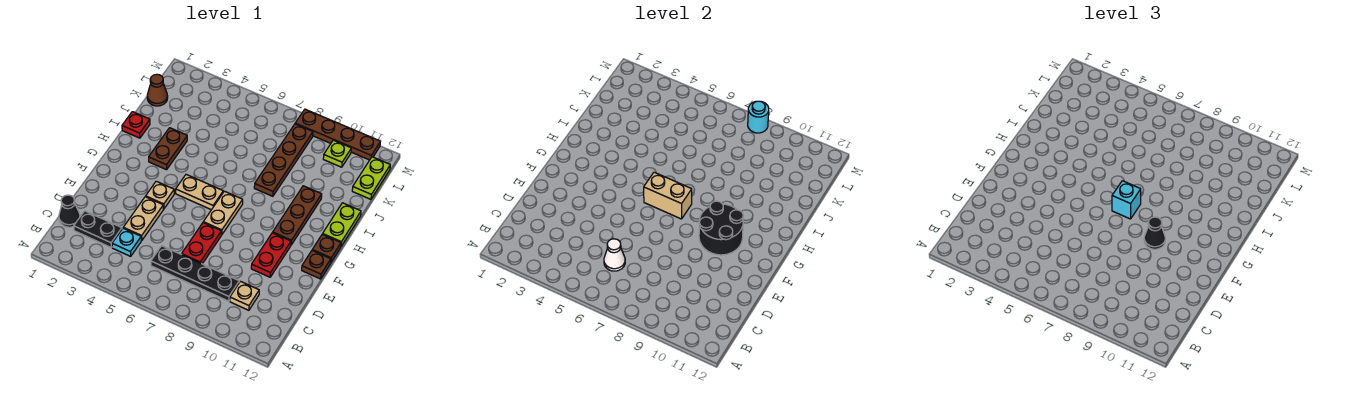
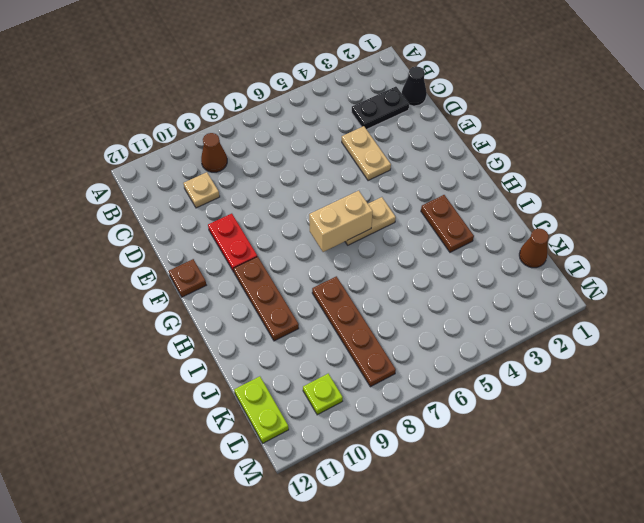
brown cone B9 level 1 -> none
none -> cyan plate C4 level 1
none -> black plate C6:C9 level 1
none -> red plate D7:E7 level 1

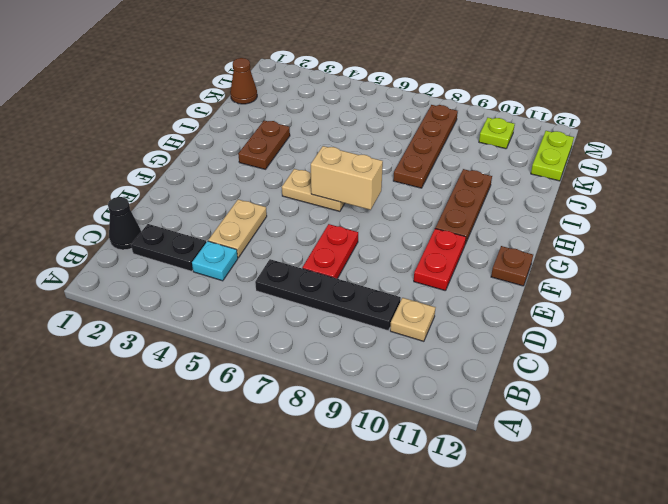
none -> tan plate F4 level 1
none -> tan plate F7:G7 level 1
none -> brown plate G12 level 1

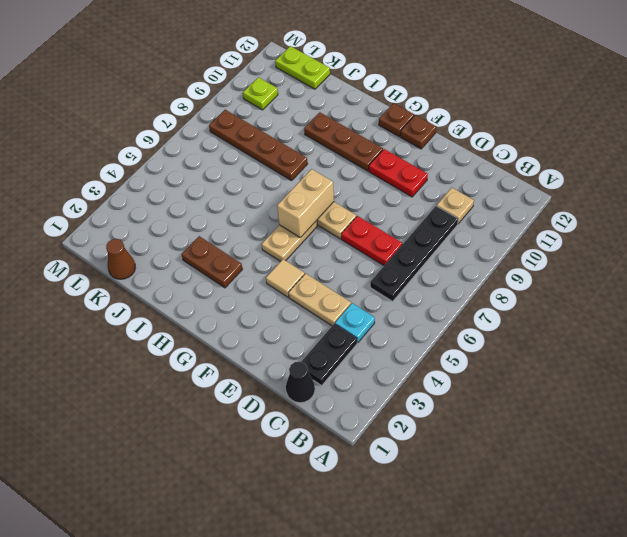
tan tile F4 level 1 -> tan plate F4 level 1
none -> lime plate H12:I12 level 1
none -> red plate I1 level 1
none -> brown plate M8:M11 level 1

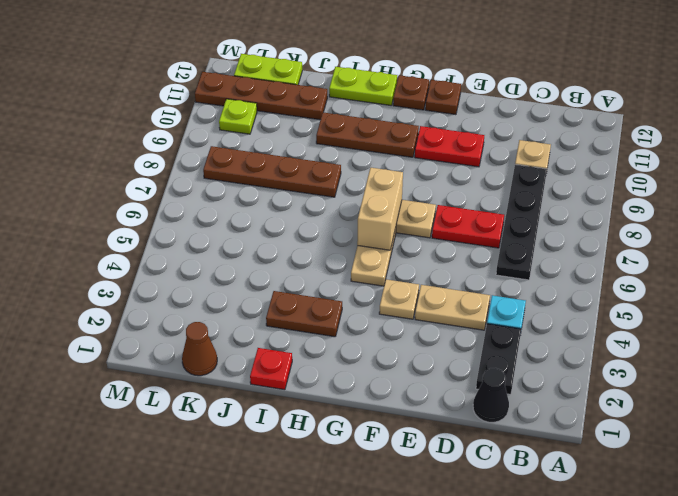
brown plate J11:M11 level 1 -> brown plate M8:M11 level 1
none -> white cone C6 level 2
none -> black round brick F9:G10 level 2
none -> cyan round brick M8 level 2

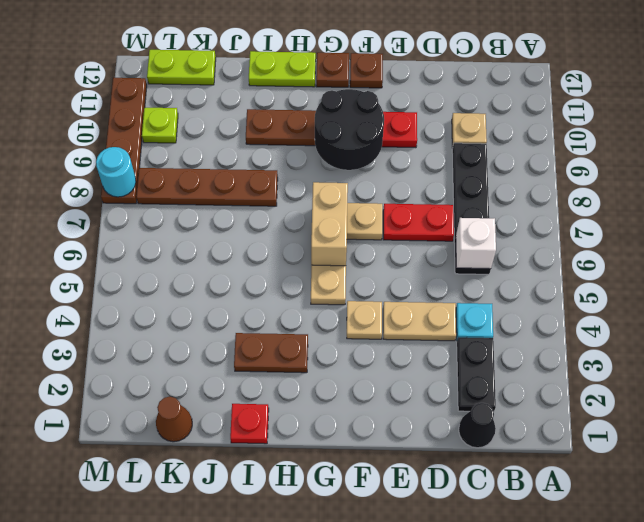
white brick C6 level 2 -> white cone C6 level 2
none -> black cone F9 level 3
none -> cyan brick G7 level 3

